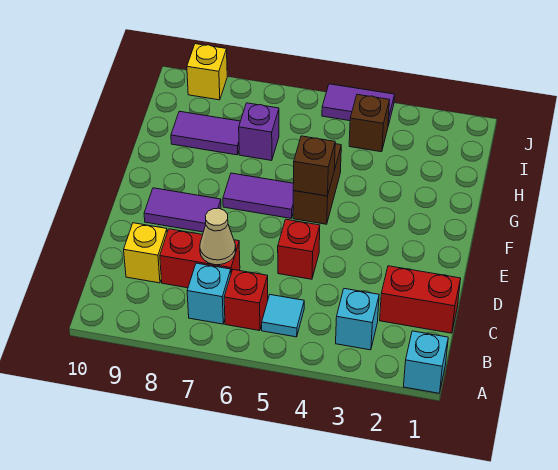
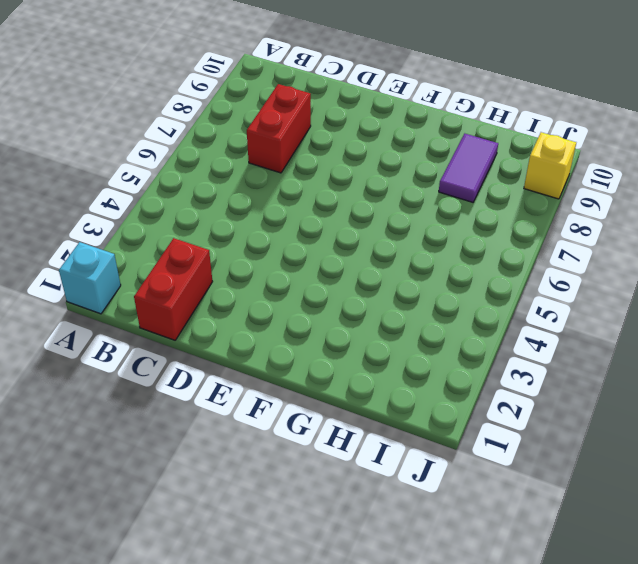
none -> cyan brick B3 level 1
none -> cyan tile B5 level 1
none -> red brick B6 level 1

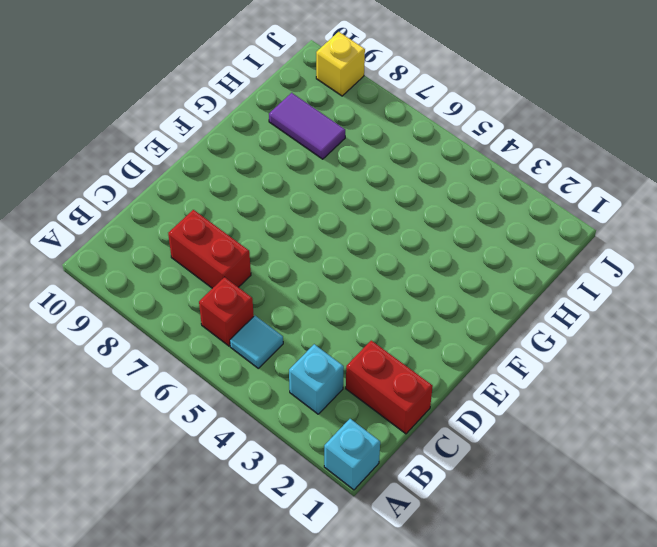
none -> cyan brick B7 level 1
none -> yellow brick C9 level 1
none -> red brick D5 level 1

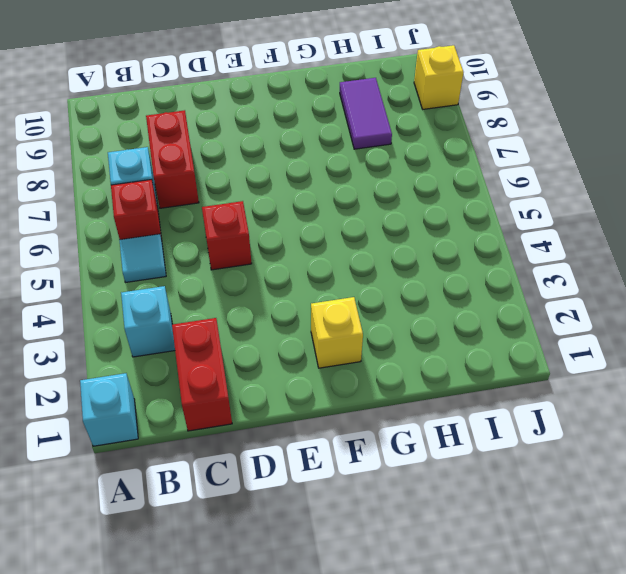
yellow brick F2 level 1 -> yellow brick C9 level 1
none -> purple tile E8:E9 level 1
none -> brown brick F5:G5 level 1
none -> purple tile F6:F7 level 1

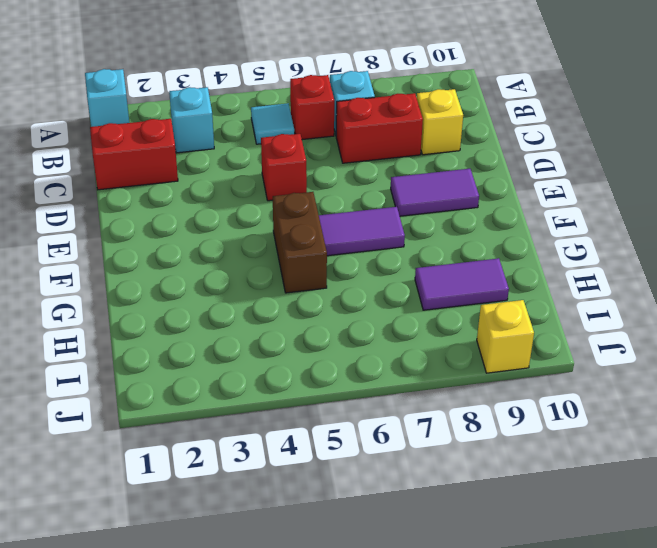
none -> purple brick H7 level 1
none -> brown brick I4 level 1
none -> purple tile J4:J5 level 1

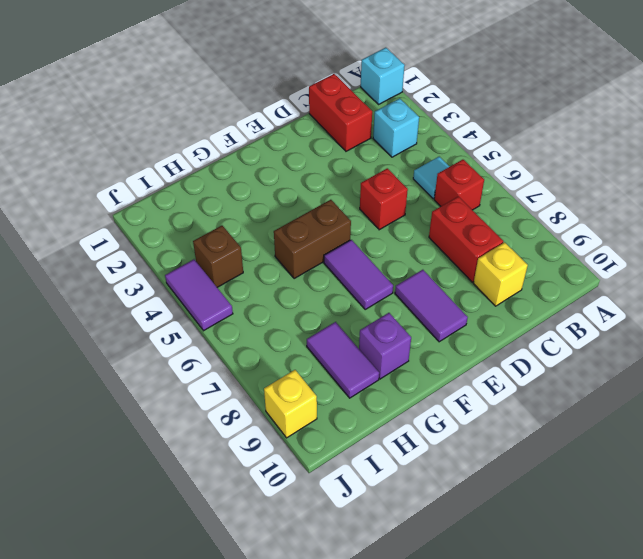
purple brick G9 level 1 -> purple brick H7 level 1
none -> cyan brick B7 level 1
none -> tan cone C7 level 2
none -> brown brick F5 level 2

